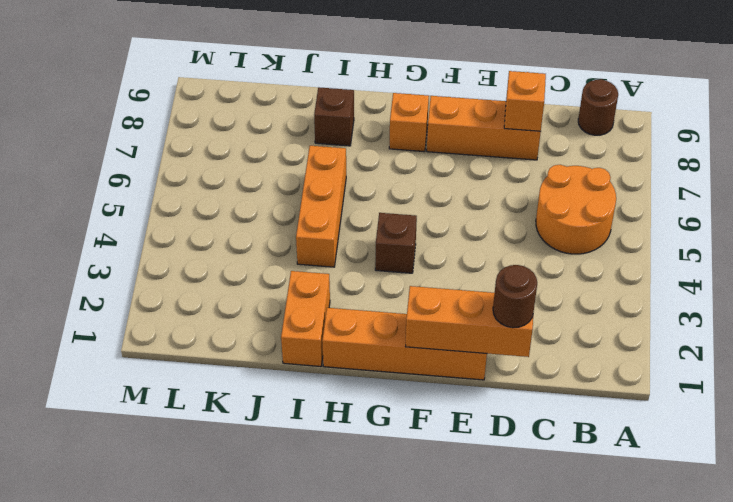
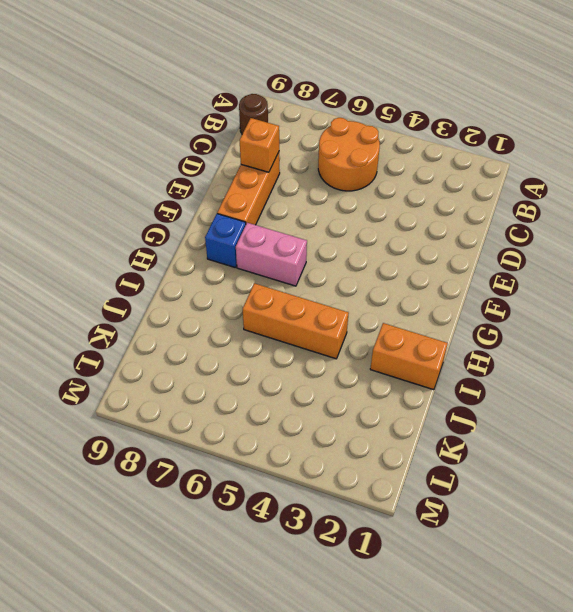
pink brick G6:G7 level 1 -> none
blue brick G8 level 1 -> orange brick G8 level 1
none -> orange brick E1:H1 level 1
none -> brown brick G4 level 1
none -> brown brick I8 level 1

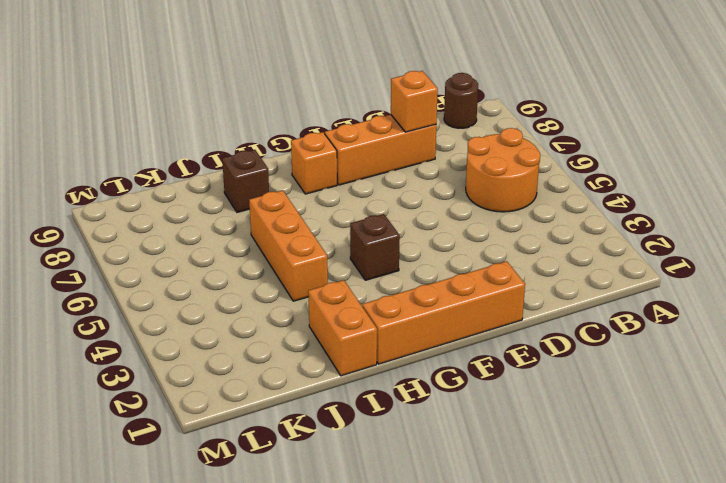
none -> orange brick D1:F1 level 2
none -> brown round brick D1 level 3

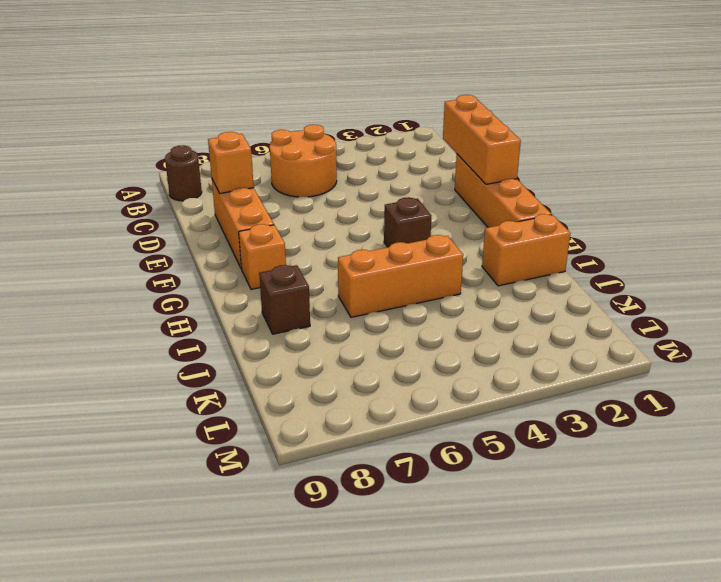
none -> brown round brick D1 level 3

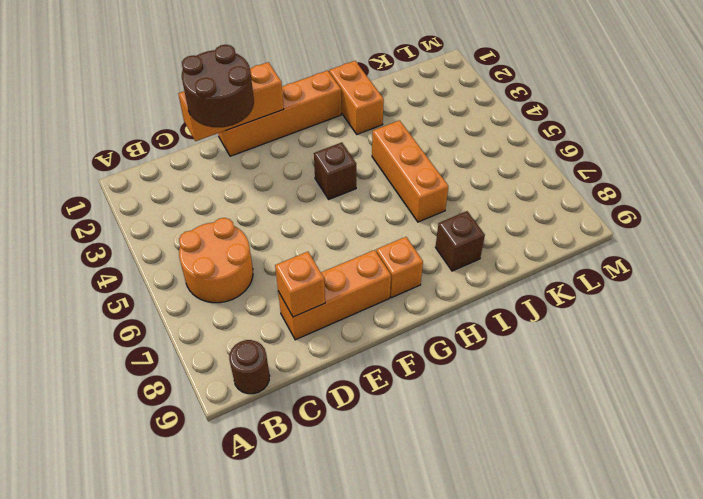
brown round brick D1:E2 level 3 -> brown round brick D1 level 3

